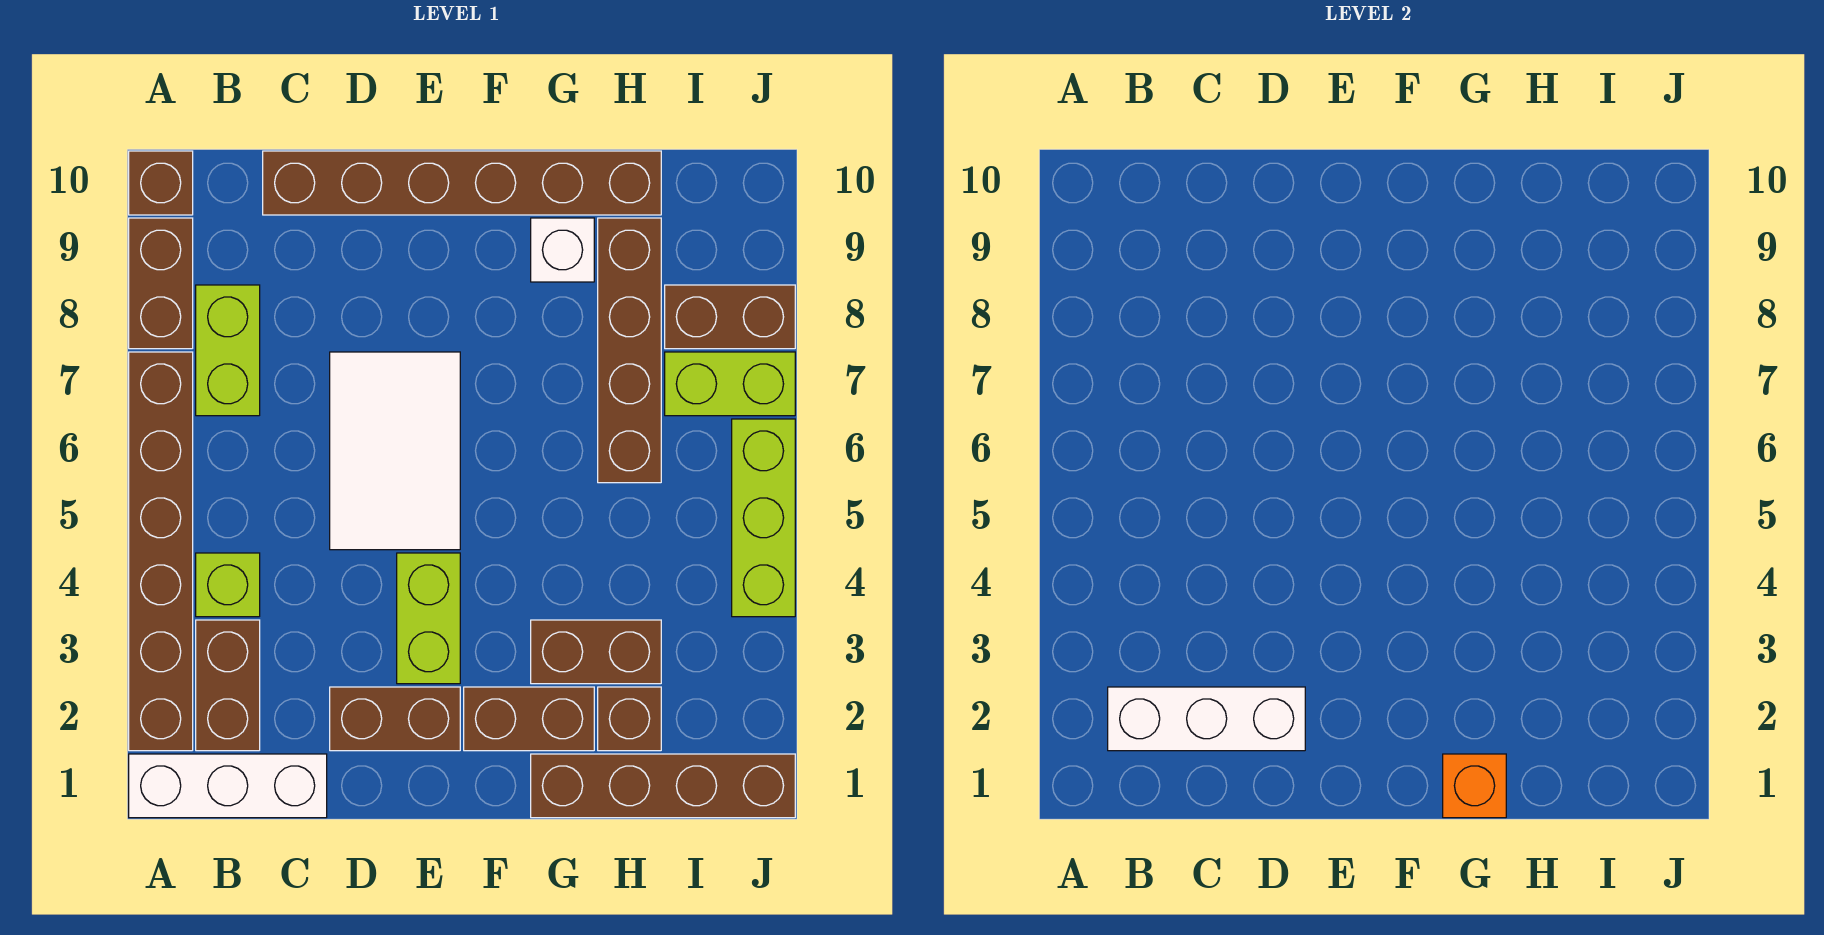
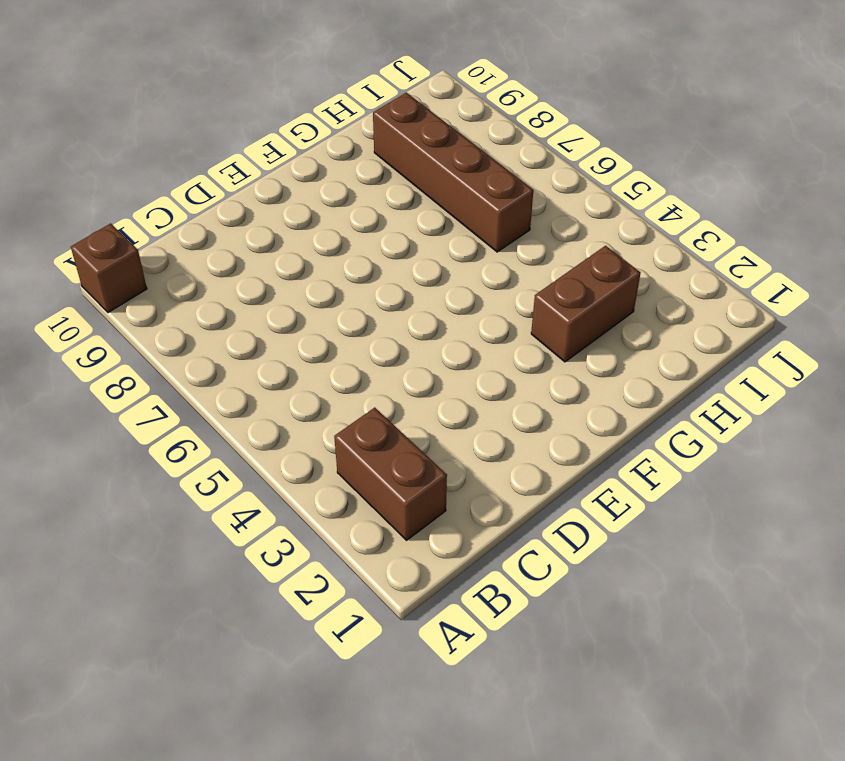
none -> white brick A1:C1 level 1
none -> brown brick A2:A7 level 1
none -> brown brick A8:A9 level 1

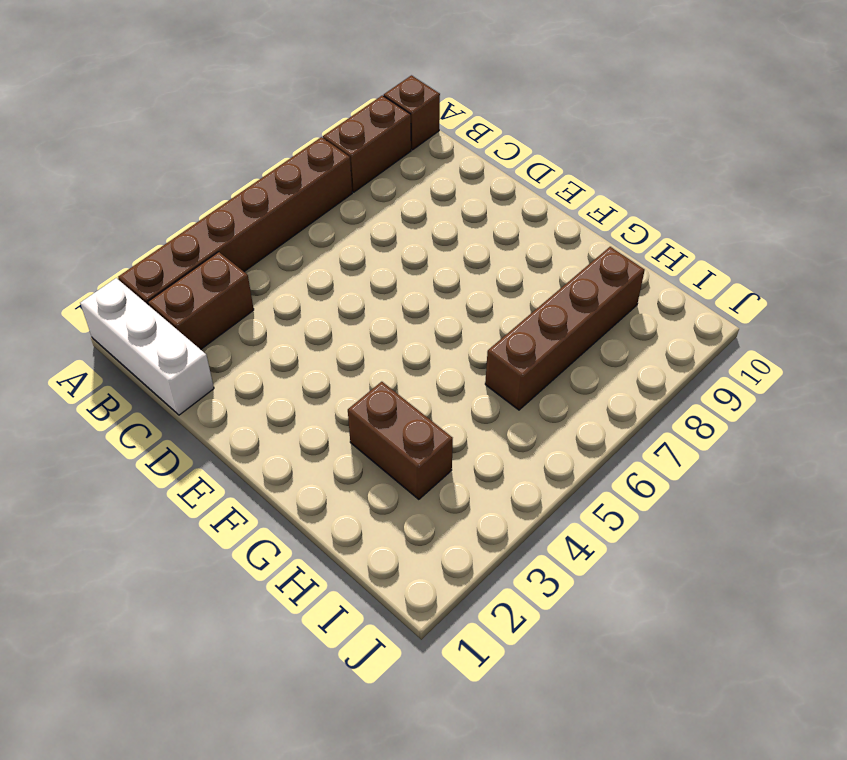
none -> lime brick B4 level 1
none -> lime brick B7:B8 level 1
none -> brown brick C10:H10 level 1

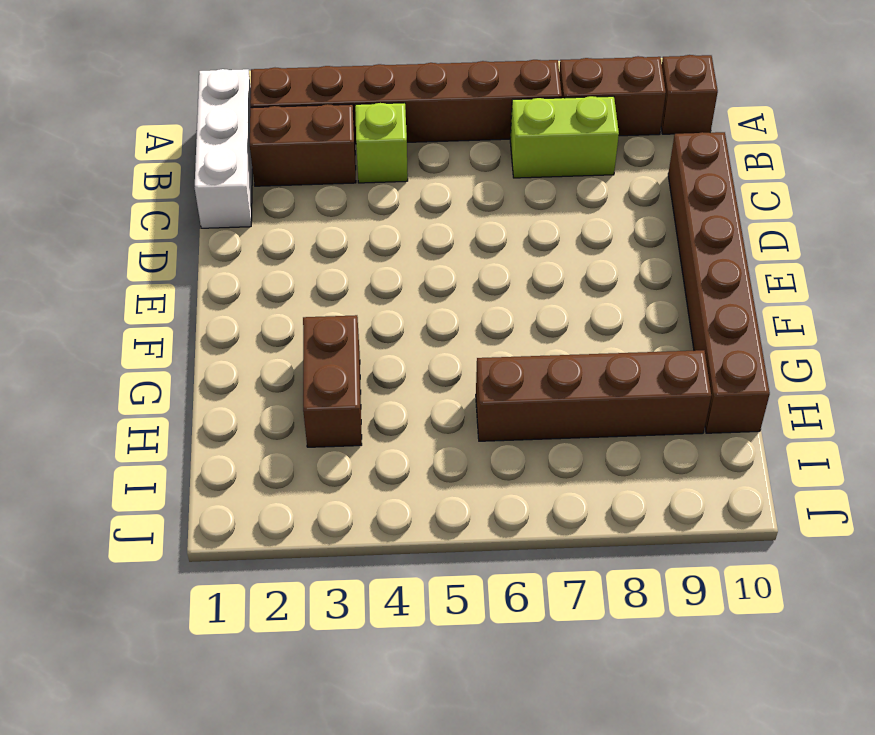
none -> brown brick D2:E2 level 1
none -> white tile D5:E7 level 1
none -> lime brick E3:E4 level 1

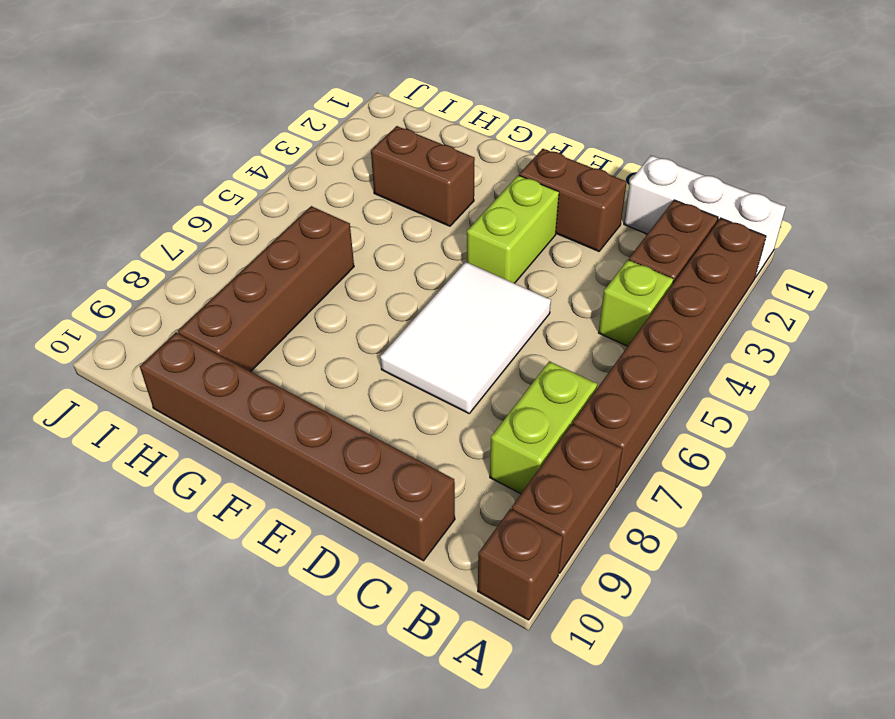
none -> brown brick F2:G2 level 1
none -> brown brick G1:J1 level 1
none -> white brick G9 level 1

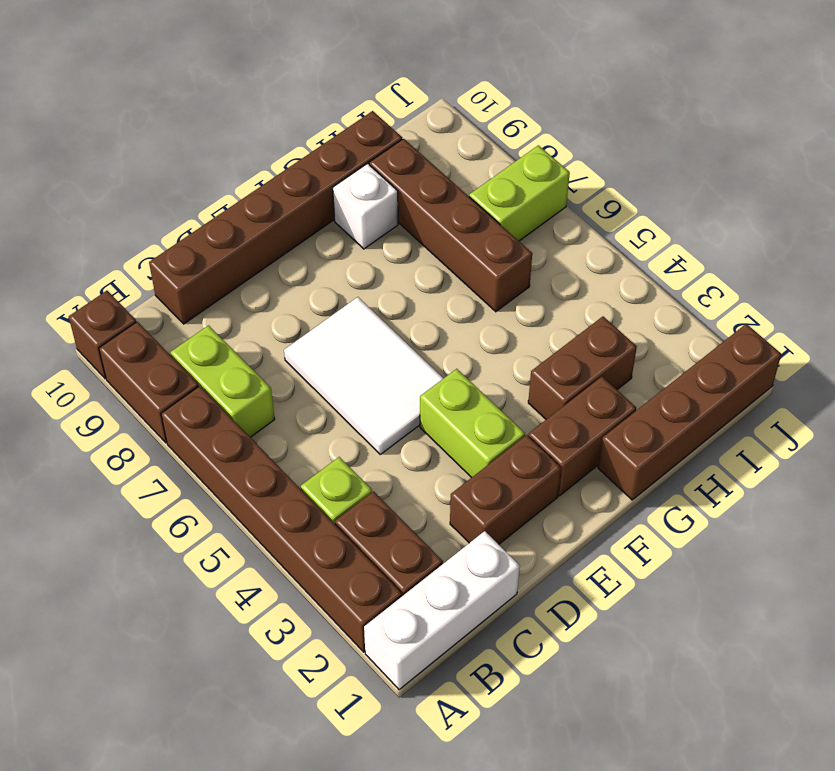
none -> brown brick H2 level 1
none -> brown brick I8:J8 level 1
none -> lime brick J4:J6 level 1

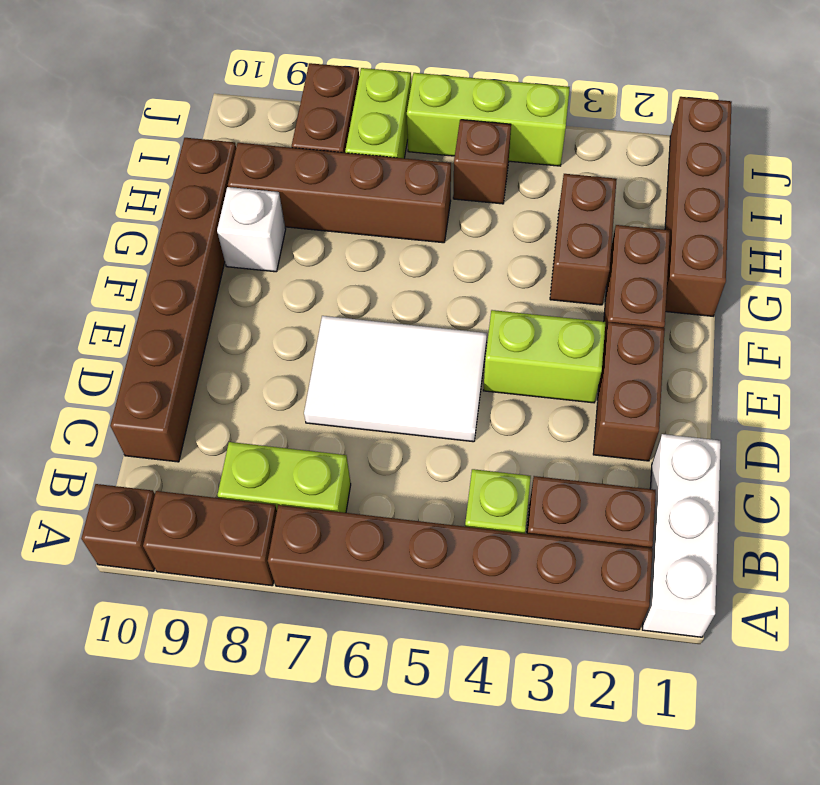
brown brick I5 level 1 -> brown brick H2 level 1
none -> white brick B2:D2 level 2
none -> orange brick G1 level 2

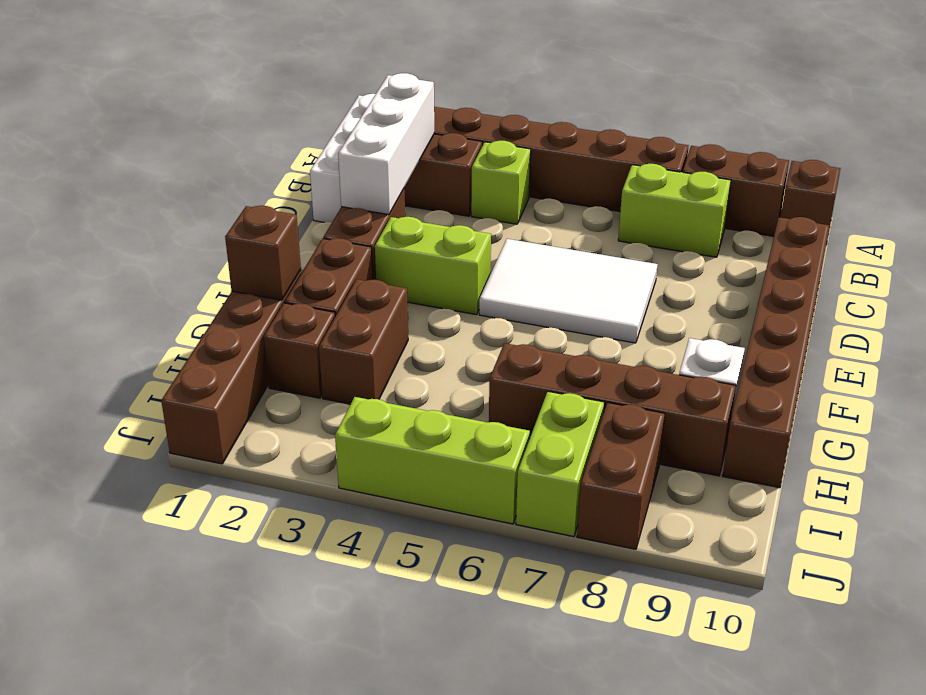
brown brick G1 level 2 -> orange brick G1 level 2

